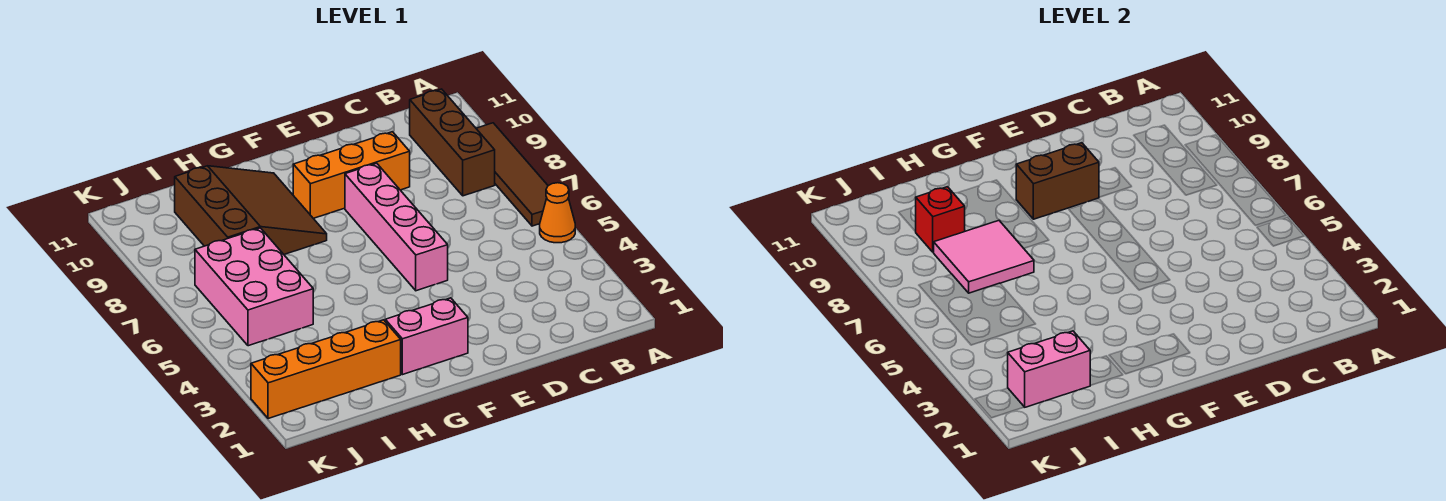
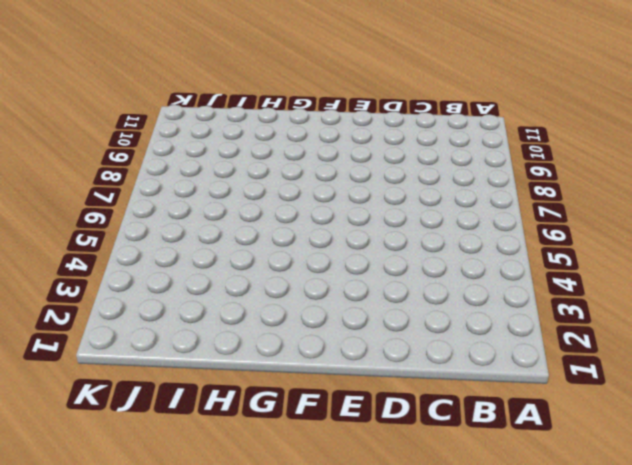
none -> orange cone A5 level 1
none -> brown tile A6:A9 level 1
none -> brown brick B8:B10 level 1

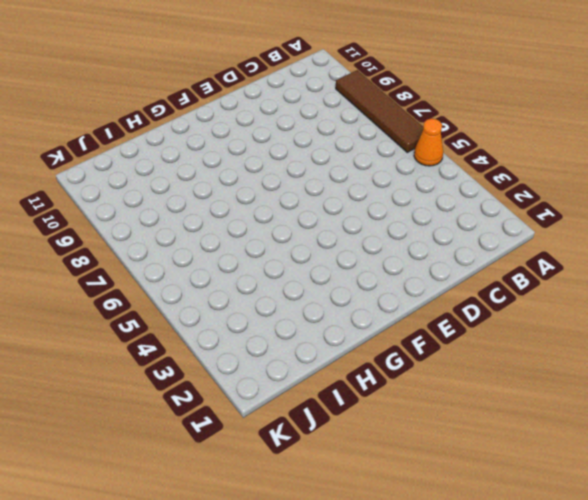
none -> brown brick B8:B10 level 1
none -> orange brick D9:F9 level 1
none -> pink brick E5:E8 level 1

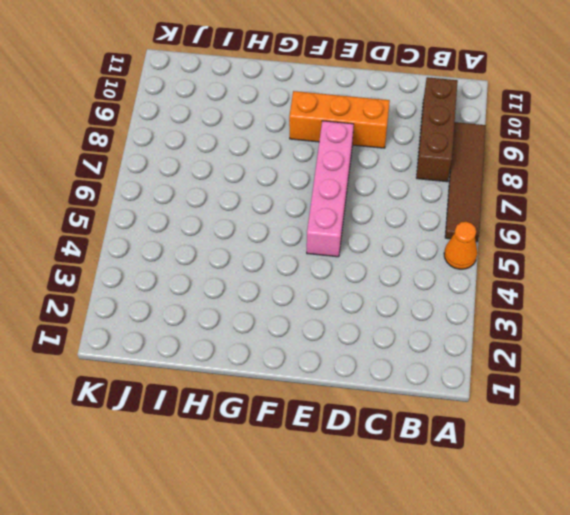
none -> pink brick F2:G2 level 1
none -> brown slope G8:I10 level 1 top I
none -> orange brick H2:K2 level 1

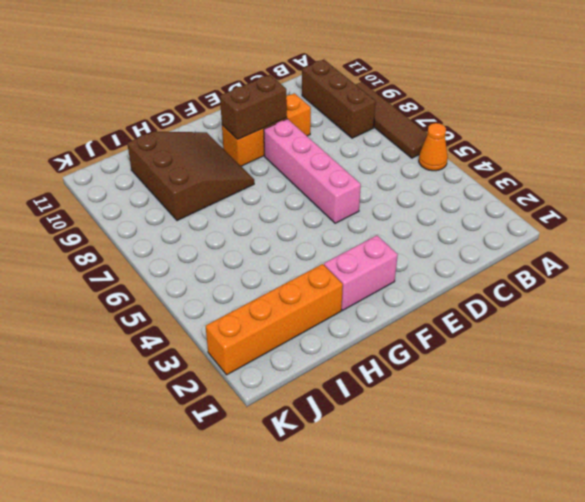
none -> pink brick I5:J7 level 1
none -> pink tile H7:I8 level 2
none -> pink brick I2:J2 level 2

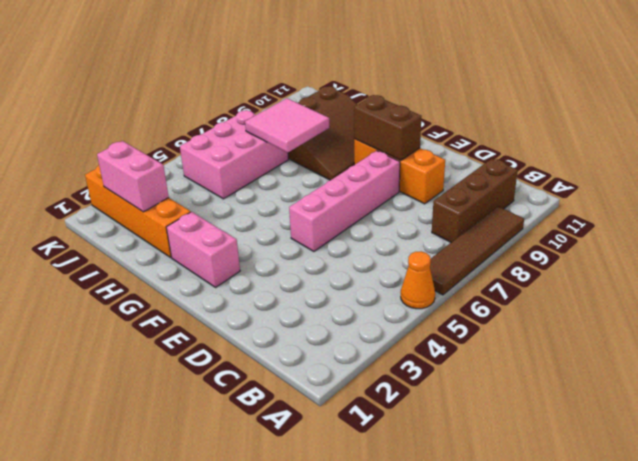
none -> red brick I9 level 2

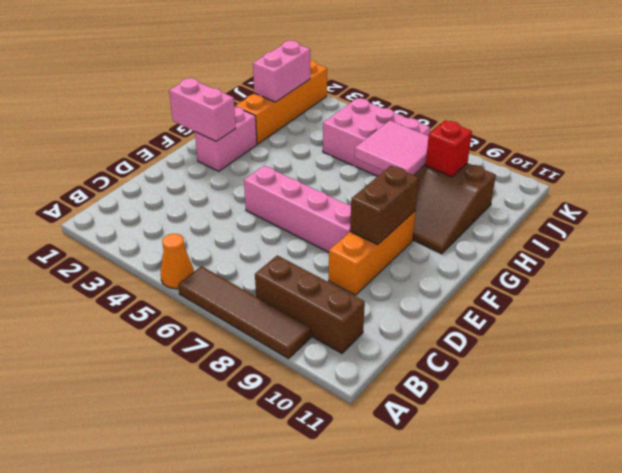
pink brick F1:F2 level 2 -> none

